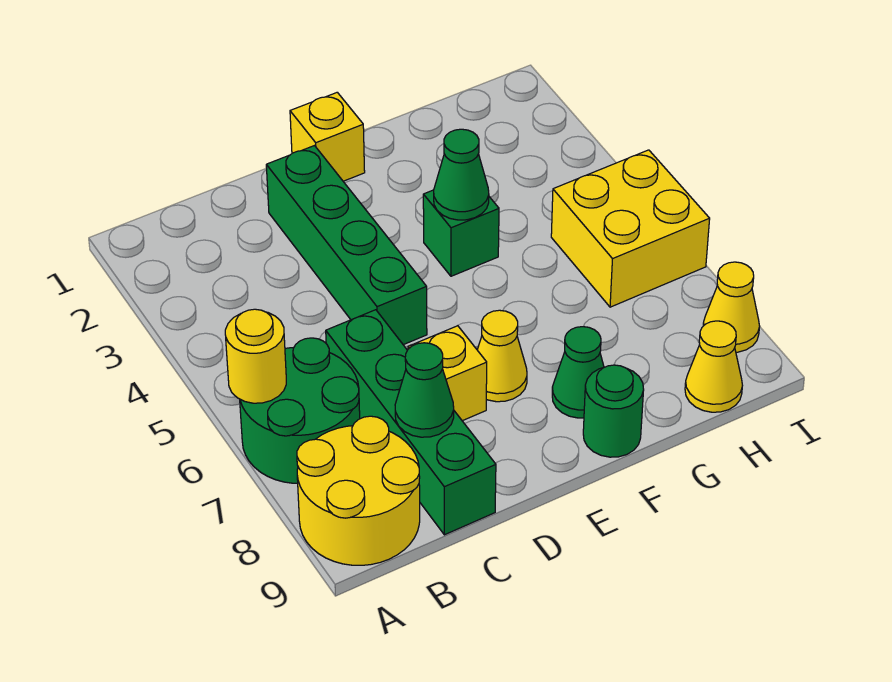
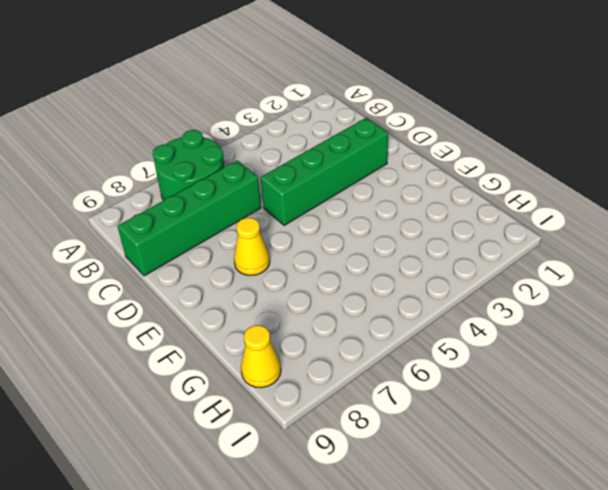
none -> yellow round brick A8:B9 level 1
none -> yellow brick D7 level 1
none -> yellow brick E1 level 1

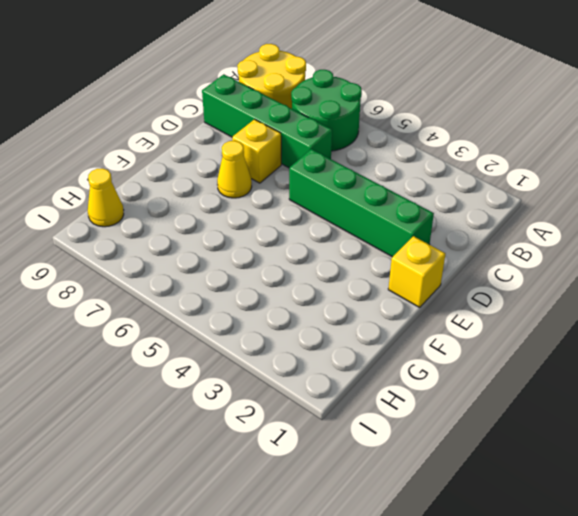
none -> green brick F4 level 1
none -> green cone F8 level 1
none -> green round brick F9 level 1

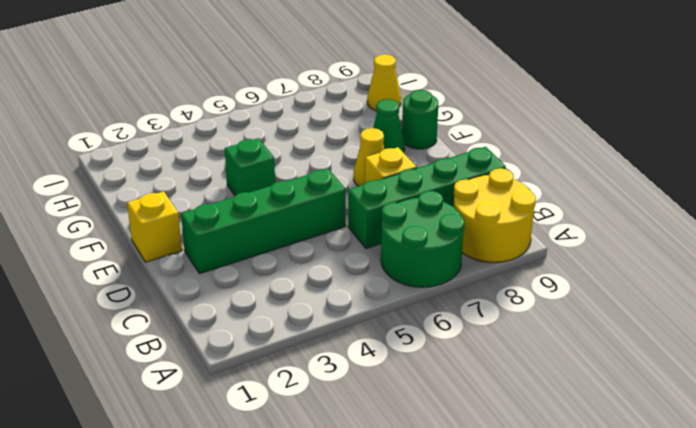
none -> yellow brick H5:I6 level 1
none -> yellow cone I8 level 1
none -> yellow round brick A6 level 2

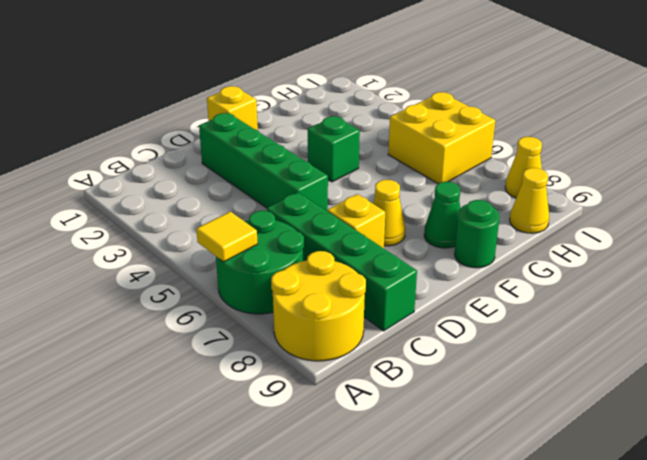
yellow tile A6 level 2 -> yellow round brick A6 level 2
none -> green cone C8 level 2
none -> green cone F4 level 2

